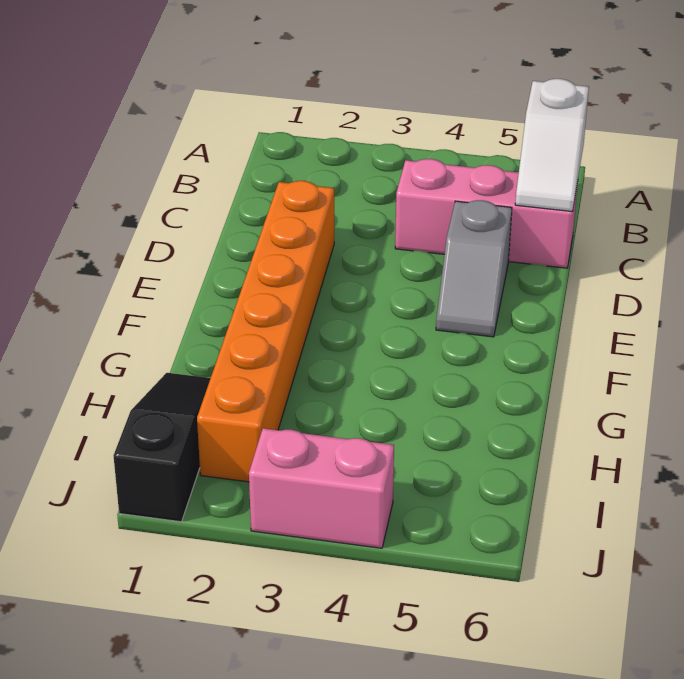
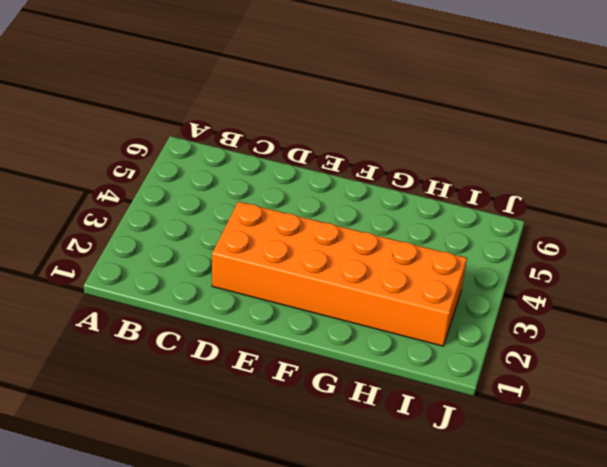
orange brick D2:I3 level 1 -> orange brick D2:I2 level 1
none -> pink brick C4:C6 level 1
none -> grey slope D5:E5 level 1 top D

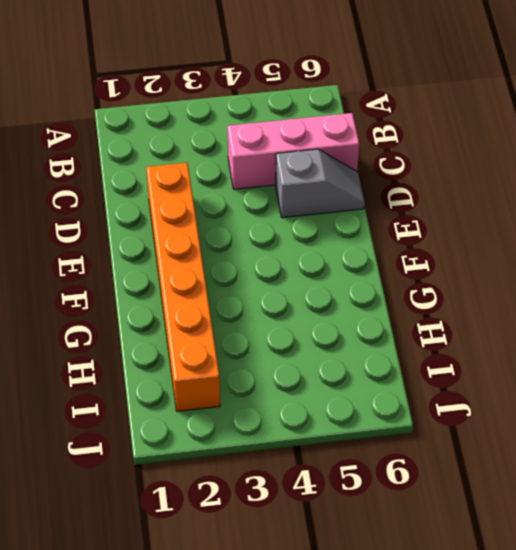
grey slope D5:D6 level 1 top 5 -> grey slope D5:E5 level 1 top D
none -> black slope H1:J1 level 1 top J
none -> pink brick J3:J4 level 1

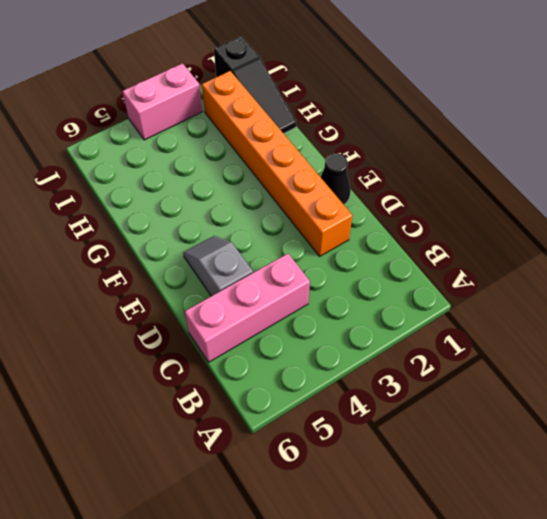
black cone E1 level 1 -> none
none -> white slope B6:C6 level 2 top B

